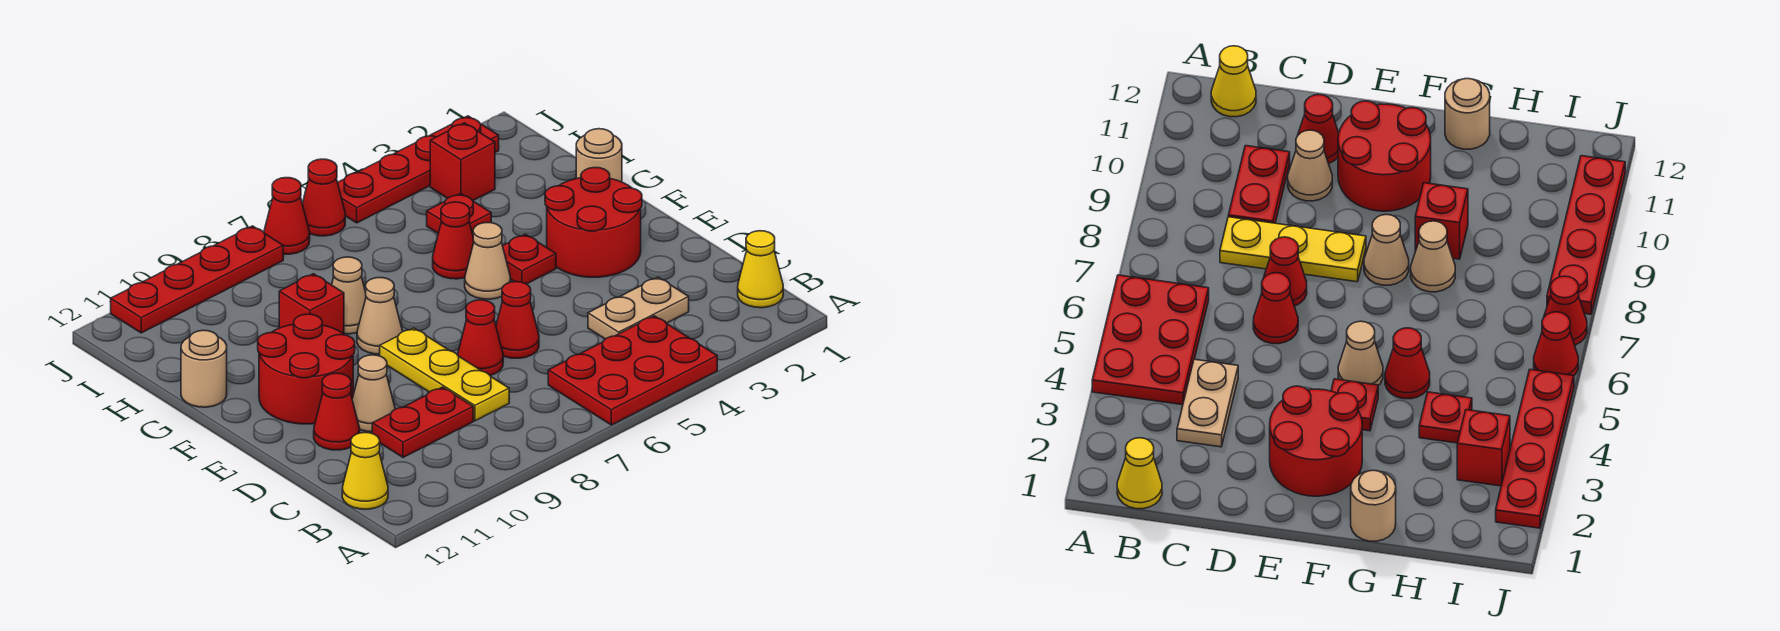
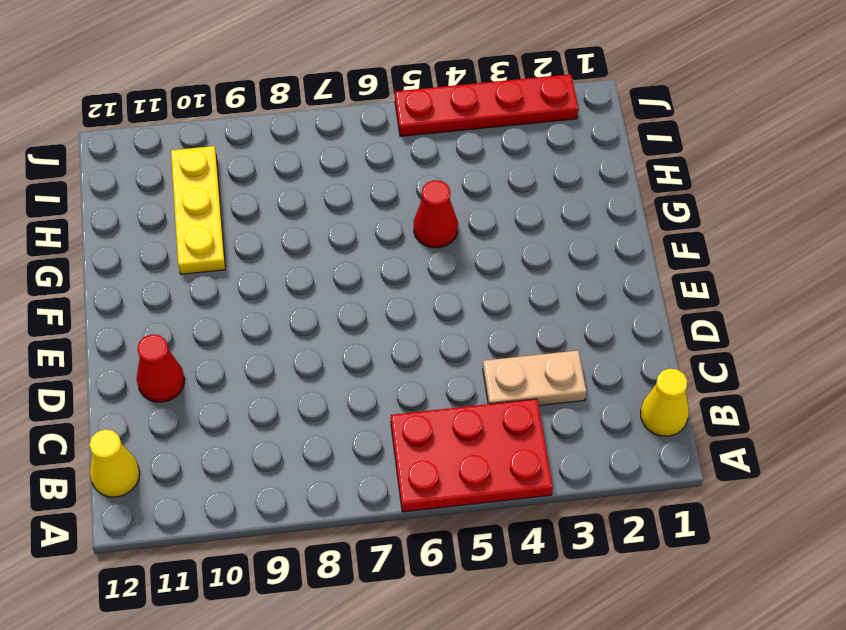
yellow plate G10:I10 level 1 -> yellow plate C8:E8 level 1
none -> red plate C9:C10 level 1
none -> red cone D6 level 1
none -> red cone D7 level 1

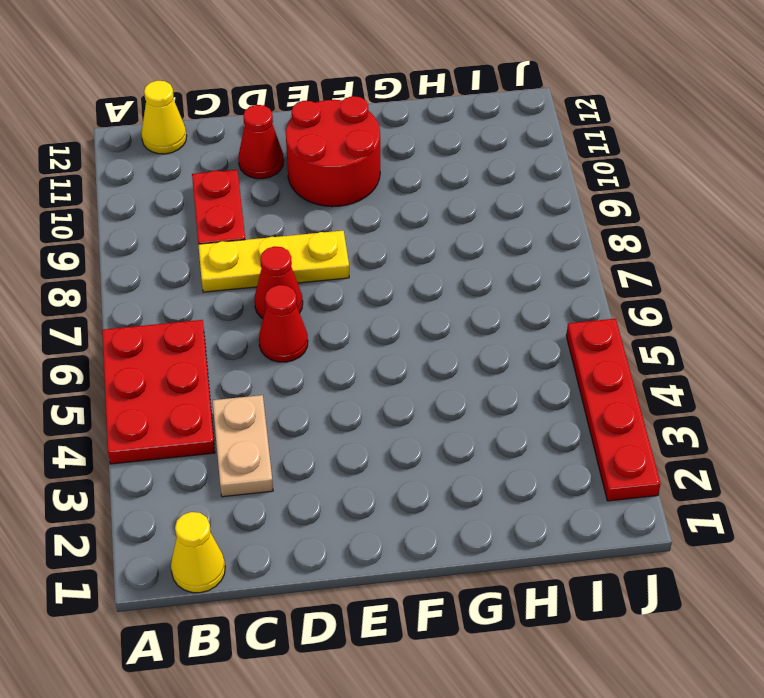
none -> tan cone D10 level 1
none -> red round brick E2:F3 level 1
none -> red plate F4 level 1

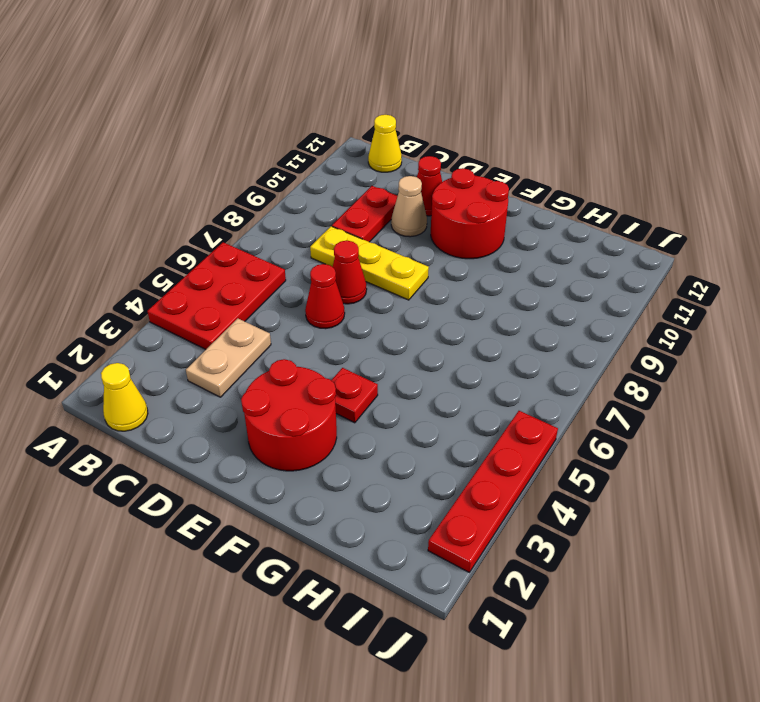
none -> tan cone F5 level 1
none -> tan cone F8 level 1
none -> tan round brick G1 level 1

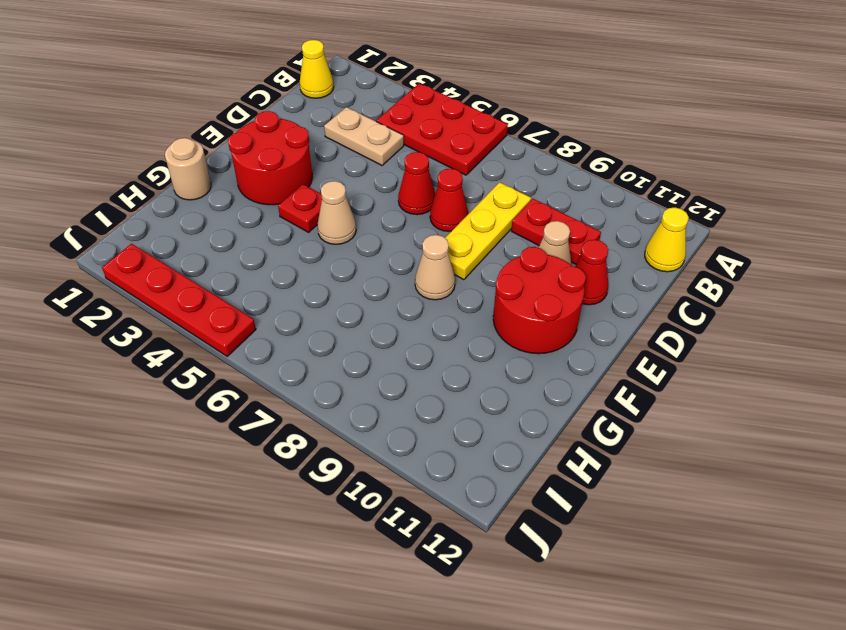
none -> red cone G5 level 1
none -> tan cone G8 level 1
none -> red brick G9 level 1

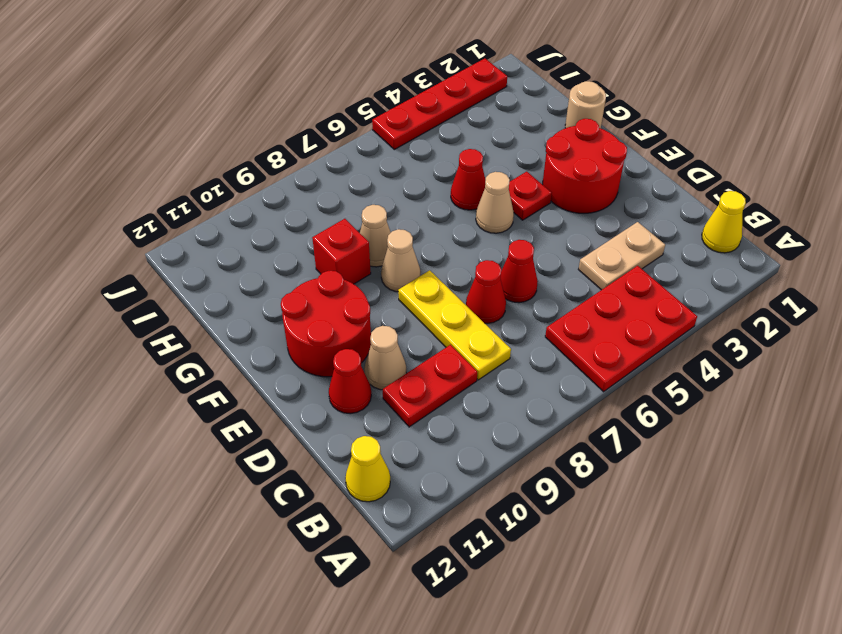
none -> tan round brick G12 level 1
none -> red plate H4 level 1
none -> red brick I3 level 1

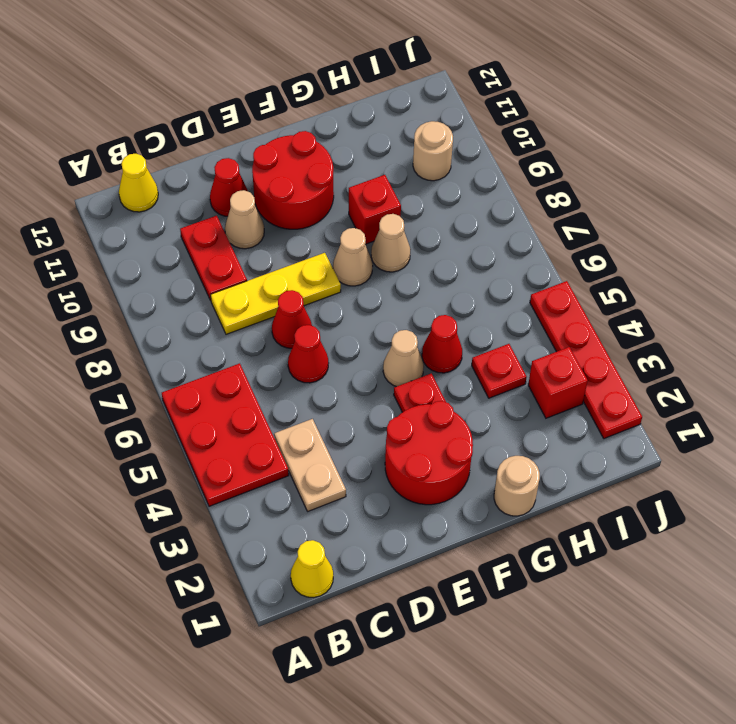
tan round brick I10 level 1 -> tan round brick G12 level 1
none -> red cone J6 level 1
none -> red cone J7 level 1
none -> red plate J8:J11 level 1

